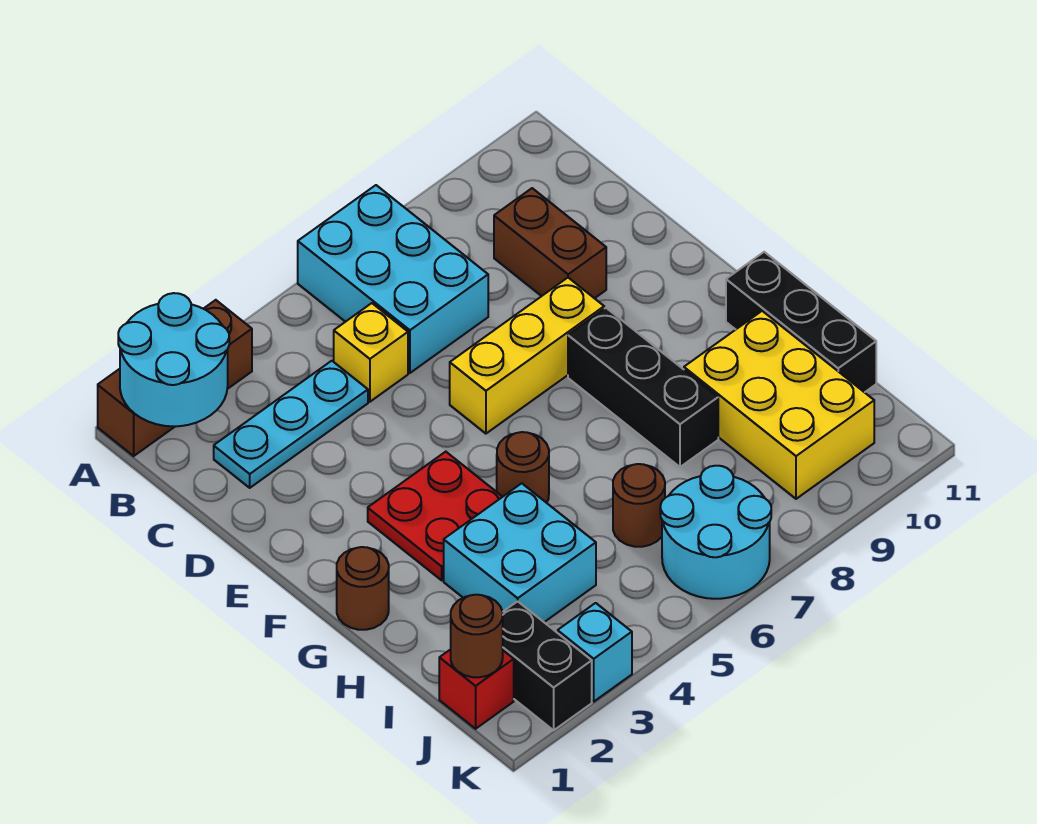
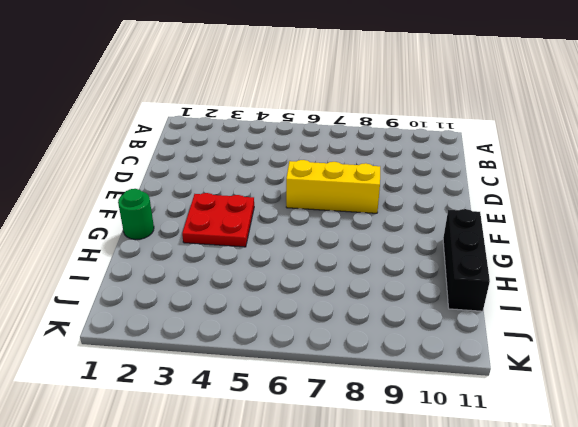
green round brick G1 level 1 -> brown round brick G1 level 1
none -> brown brick A1:A3 level 1
none -> cyan brick A6:C7 level 1
none -> cyan plate C2:C4 level 1

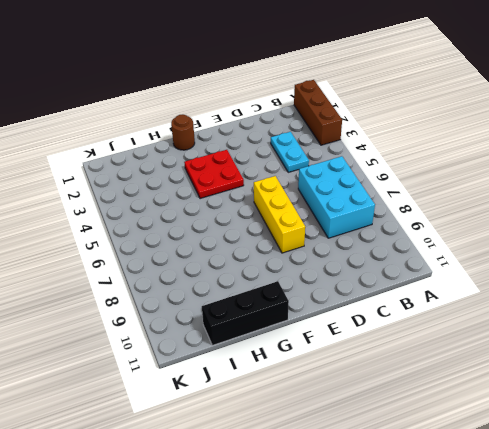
cyan brick B6:C8 level 1 -> cyan brick A6:C7 level 1
cyan plate C3:C4 level 1 -> cyan plate C2:C4 level 1
none -> yellow brick C5 level 1
none -> brown brick C9:D9 level 1
none -> black brick F8:H8 level 1

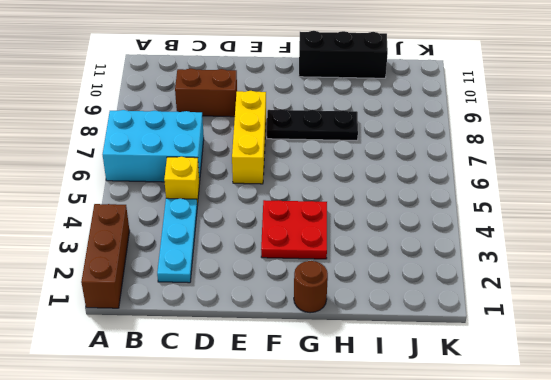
black plate F8:H8 level 1 -> black brick F8:H8 level 1
none -> brown round brick G5 level 1
none -> cyan brick H3:I4 level 1
none -> yellow brick H9:J10 level 1

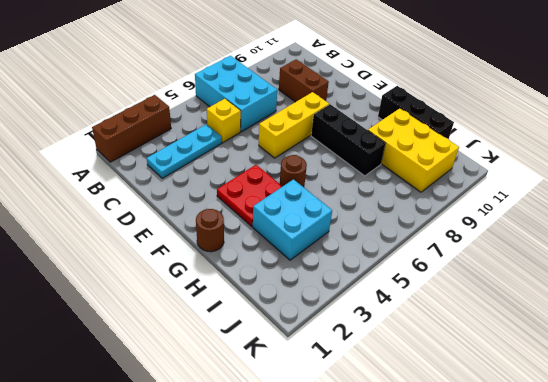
none -> brown round brick I6 level 1
none -> red brick J1 level 1
none -> black brick J2:K2 level 1

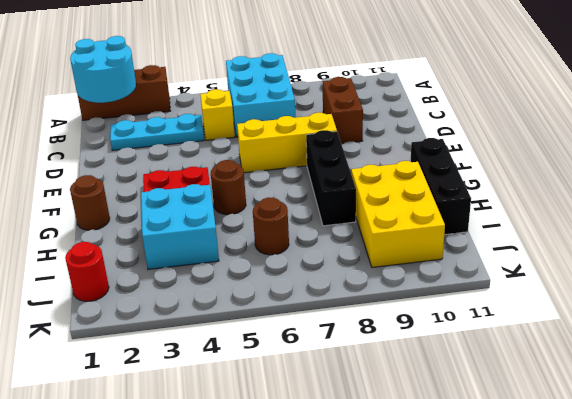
red round brick J1 level 1 -> red brick J1 level 1
none -> black brick J2:K2 level 1
none -> cyan round brick J6:K7 level 1
none -> cyan brick K3 level 1

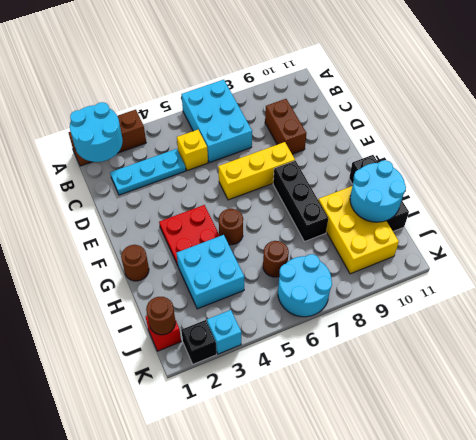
cyan round brick H10:I11 level 2 -> none
black brick K2 level 1 -> black brick J2:K2 level 1

